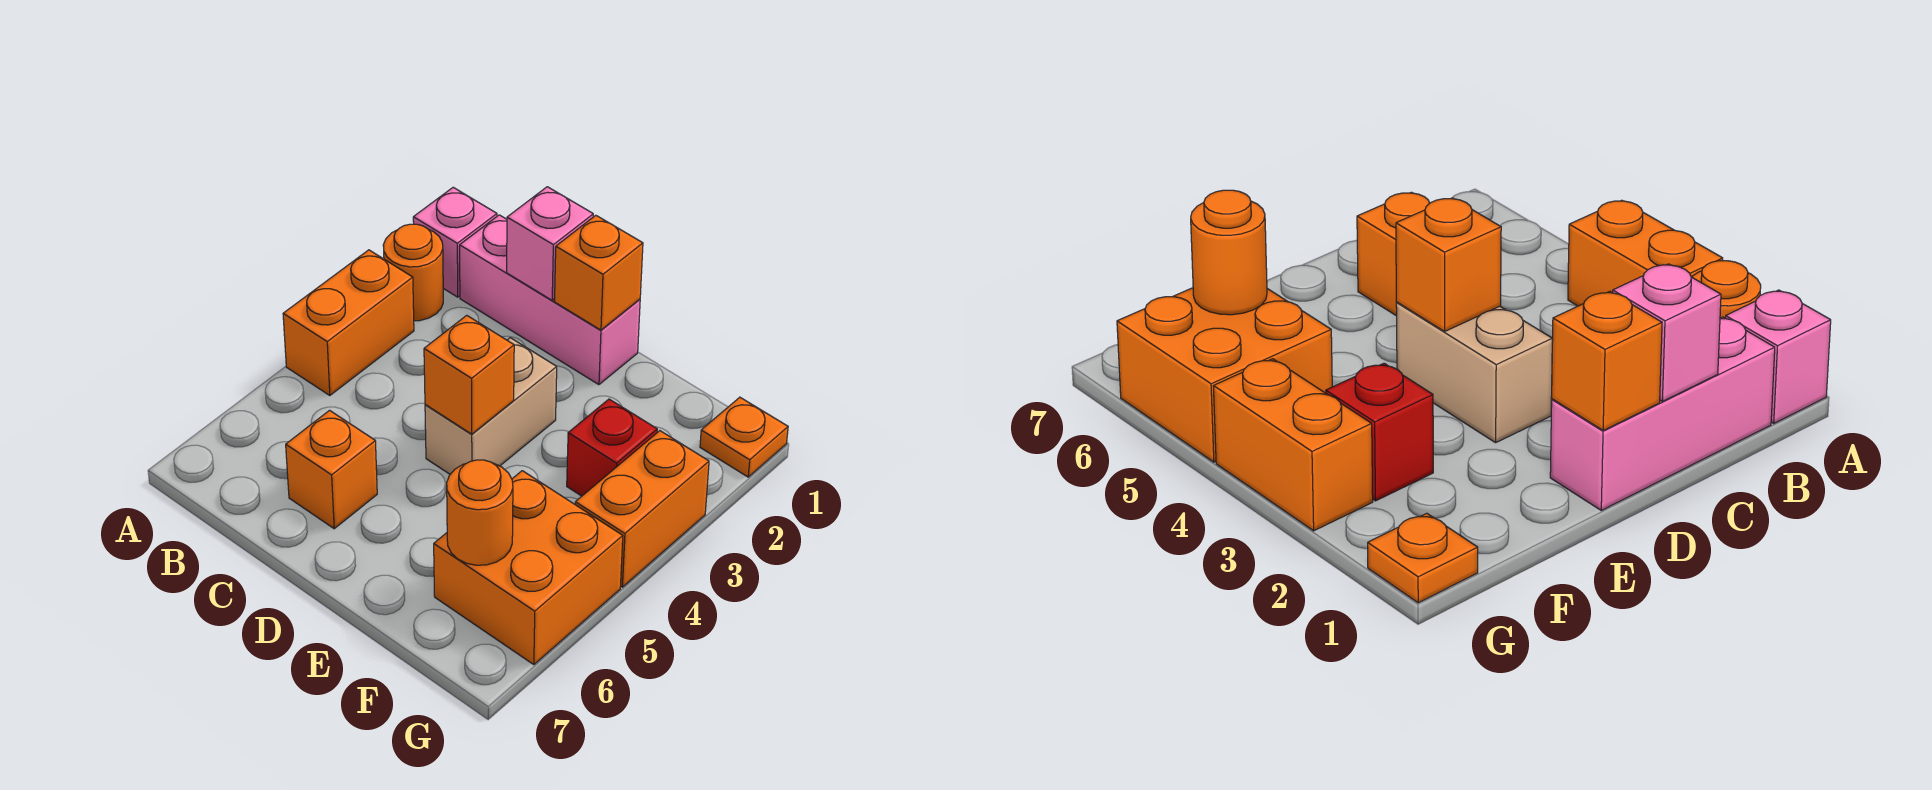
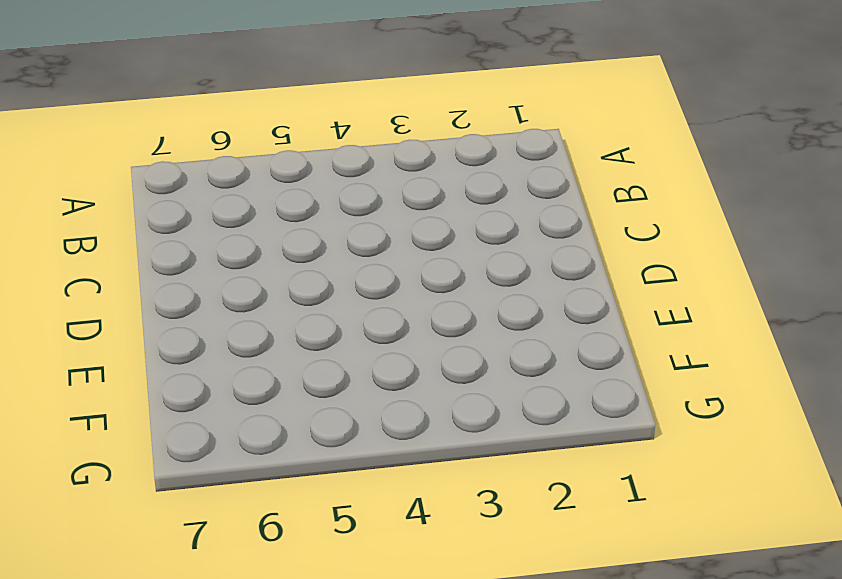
none -> pink brick A1 level 1
none -> orange round brick A2 level 1
none -> orange brick A3:A4 level 1

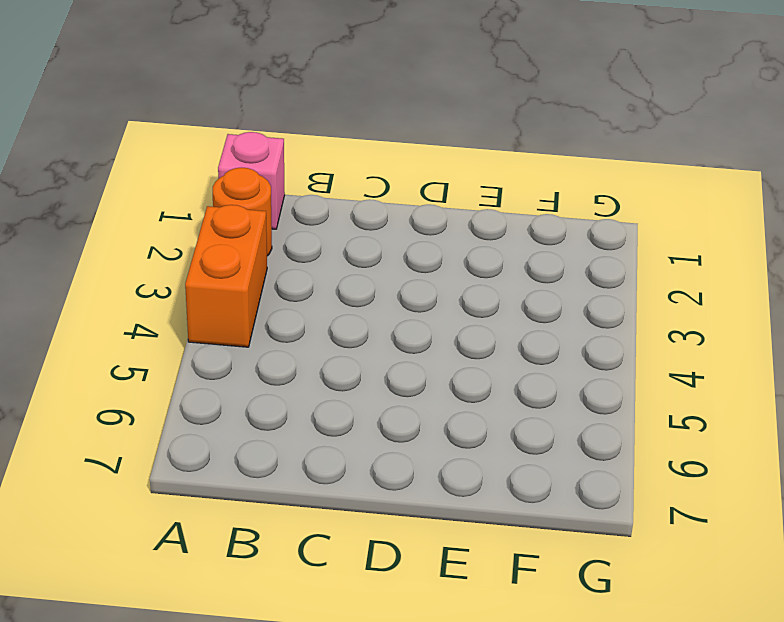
none -> pink brick B1:D1 level 1
none -> orange brick C6 level 1
none -> tan brick D3:D4 level 1

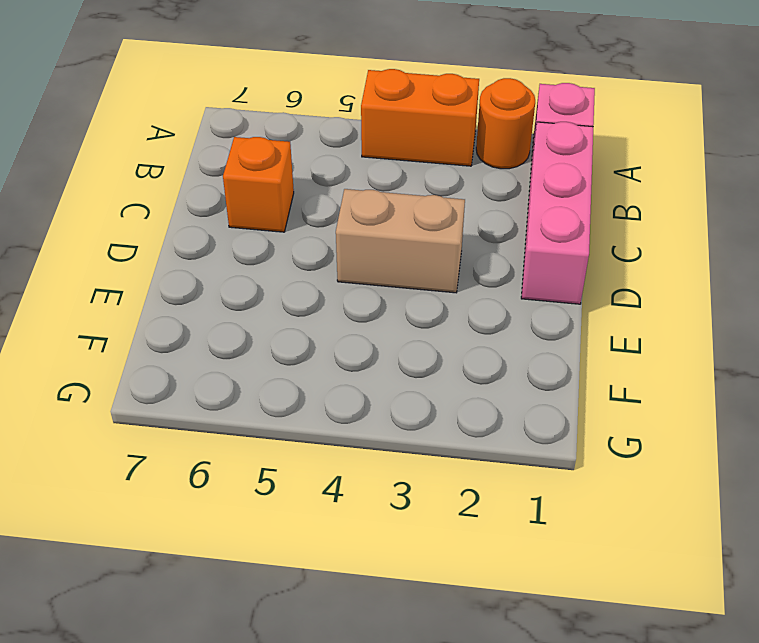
none -> red brick F3 level 1
none -> orange brick F5:G6 level 1
none -> orange plate G1 level 1

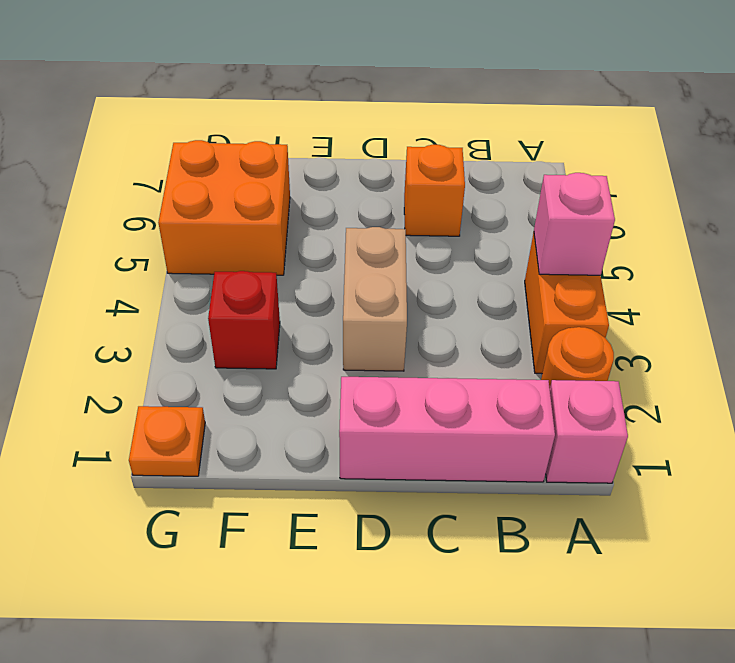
pink brick A4 level 2 -> pink brick C1 level 2
none -> orange brick G3:G4 level 1
none -> orange brick D1 level 2
none -> orange brick D4 level 2

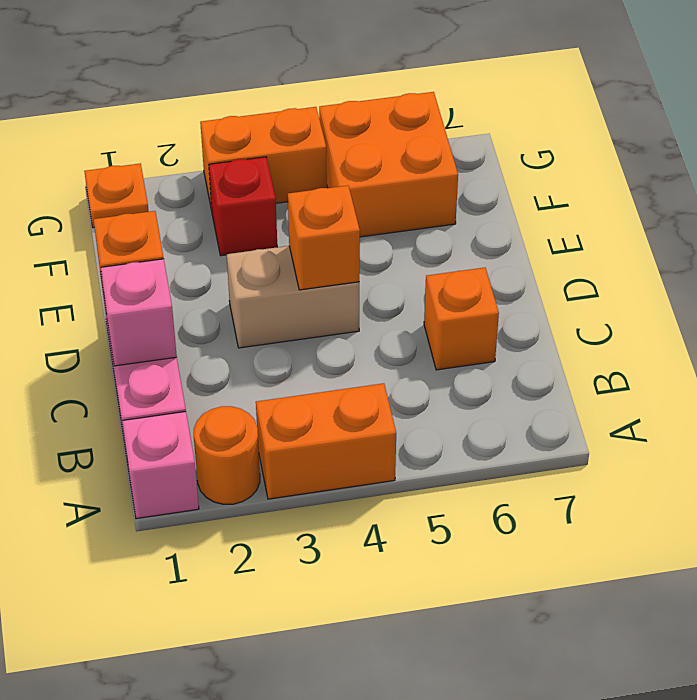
none -> orange round brick F6 level 2

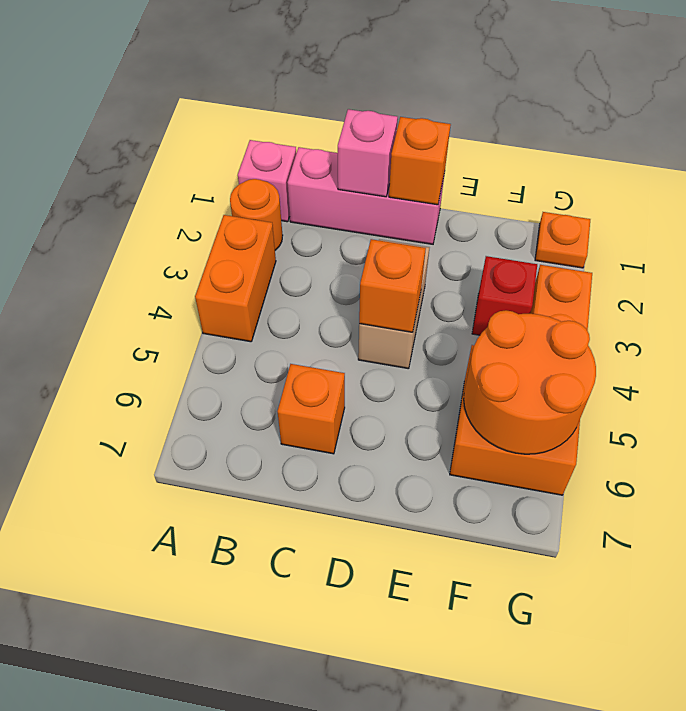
orange round brick F5:G6 level 2 -> orange round brick F6 level 2

